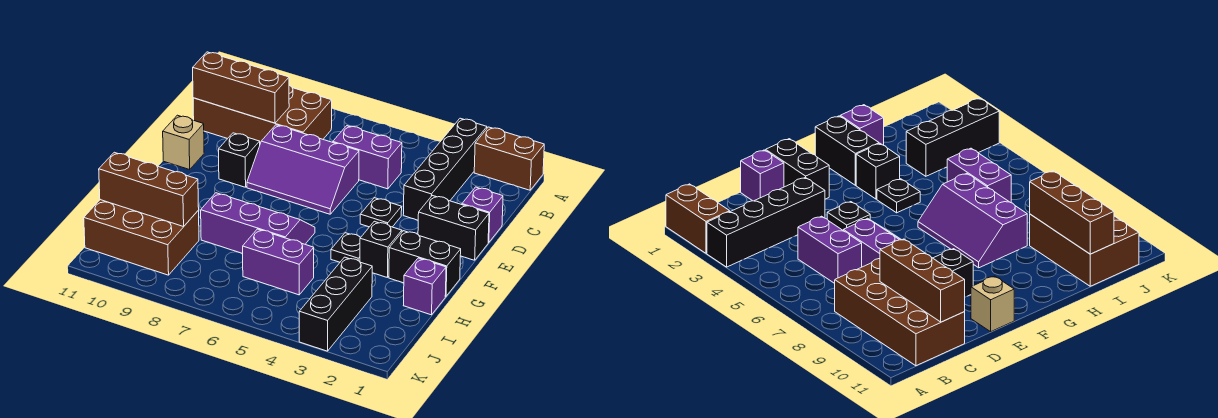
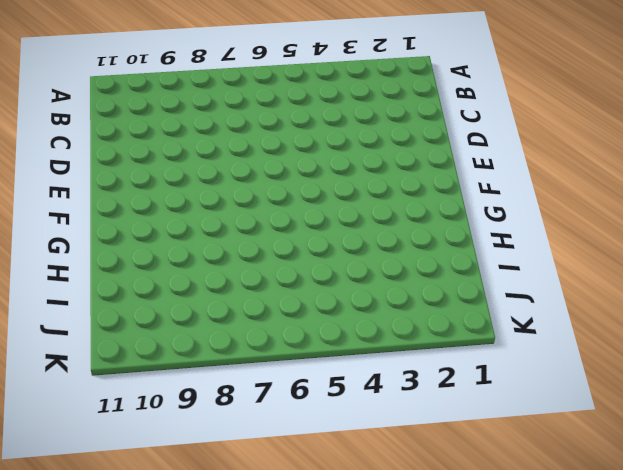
none -> brown brick A1:A2 level 1
none -> black brick A3:D3 level 1
none -> brown brick B8:C11 level 1

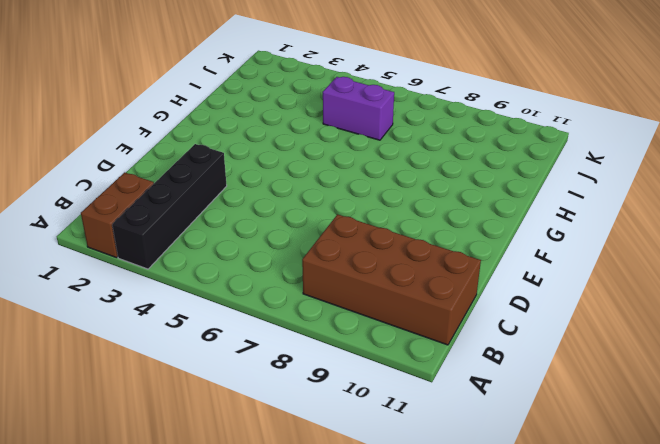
brown brick A2:B2 level 1 -> brown brick A1:A2 level 1
none -> purple brick C5:C6 level 1
none -> purple brick D1 level 1
none -> purple slope D6:E8 level 1 top D

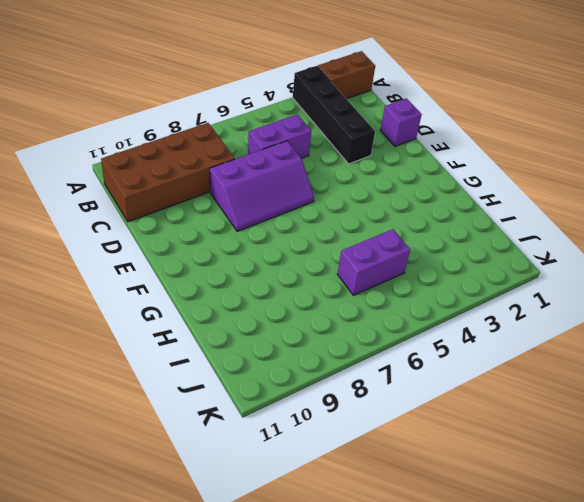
none -> black brick E1:E2 level 1
none -> black plate E4 level 1
none -> black brick E9 level 1

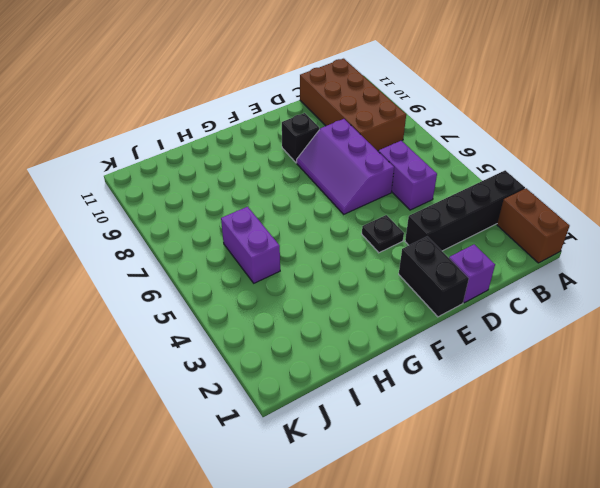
none -> tan brick E11 level 1
none -> black brick G1:G2 level 1
none -> black brick G3 level 1

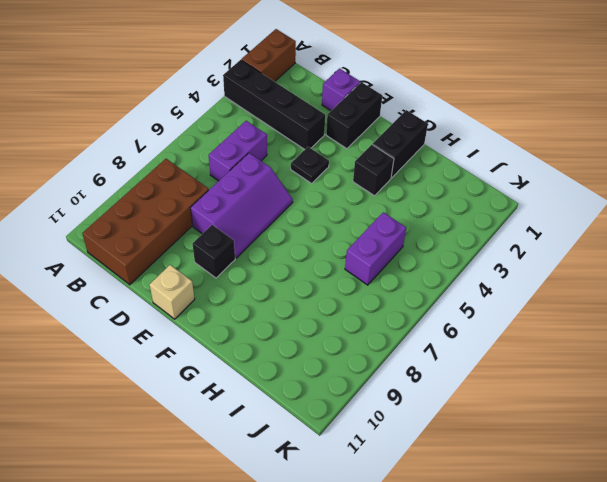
none -> black plate G4 level 1
none -> purple slope G6:H8 level 1 top H
none -> purple brick H1 level 1

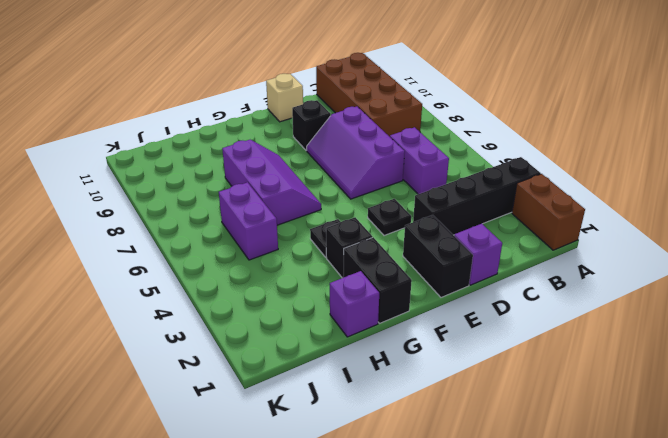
none -> black brick I3:K3 level 1
none -> brown brick I9:J11 level 1
none -> brown brick C9:C11 level 2

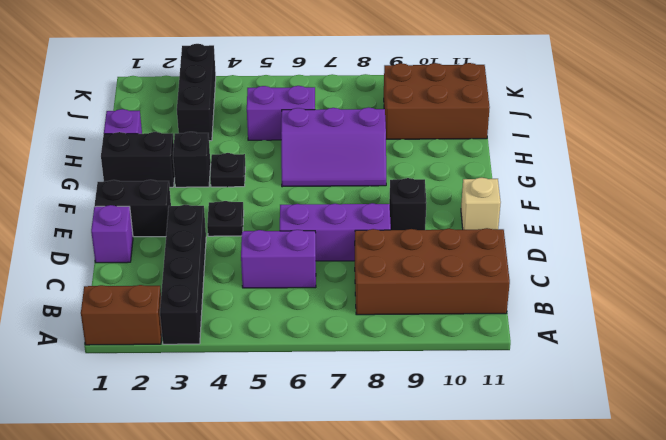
none -> brown brick C9:C11 level 2
none -> brown brick I9:I11 level 2

